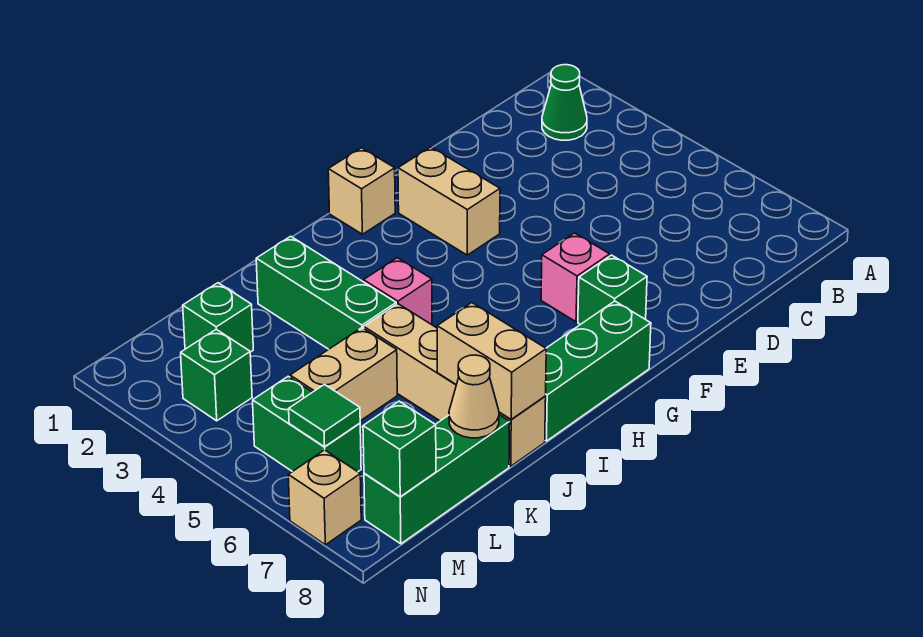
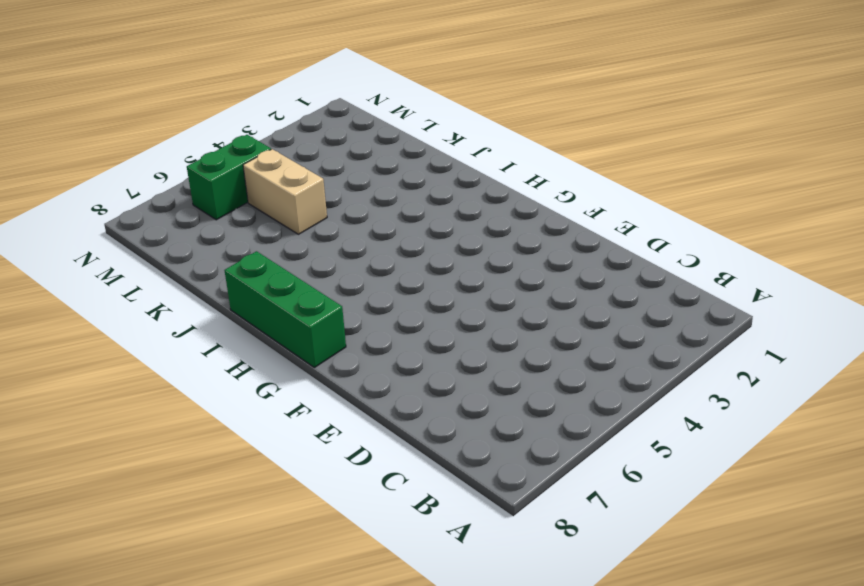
none -> green cone B2 level 1
none -> tan brick F2:F3 level 1
none -> pink brick F6 level 1

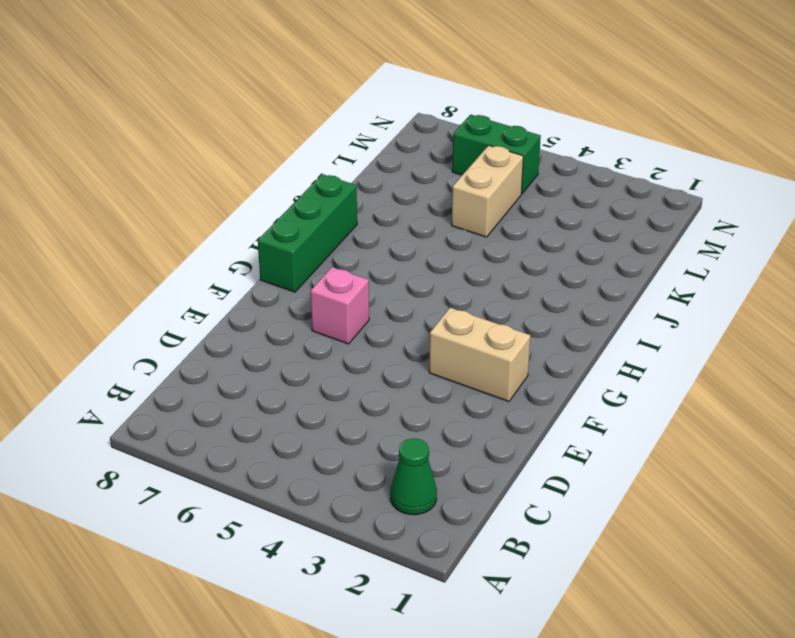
none -> green brick F7 level 1
none -> tan brick G1 level 1
none -> pink brick I4 level 1

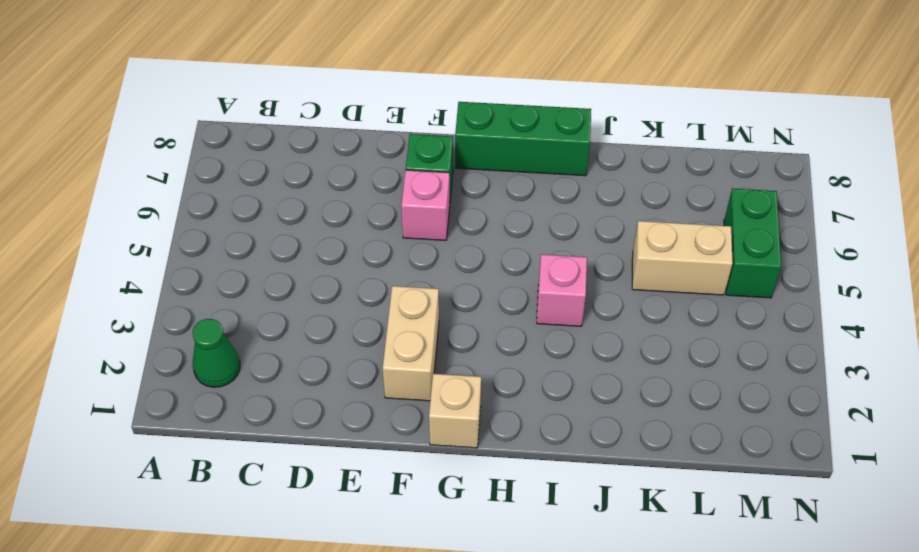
none -> green brick J2:J4 level 1
none -> tan brick J5:J8 level 1
none -> green brick K8:M8 level 1

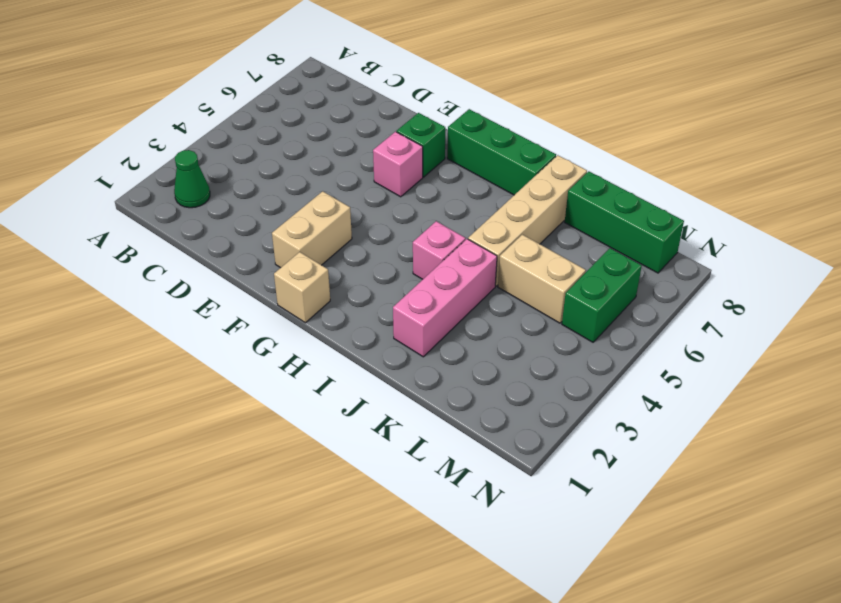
pink brick J2:J4 level 1 -> green brick J2:J4 level 1
none -> green brick L2 level 1
none -> green brick M3 level 1
none -> tan brick N7 level 1

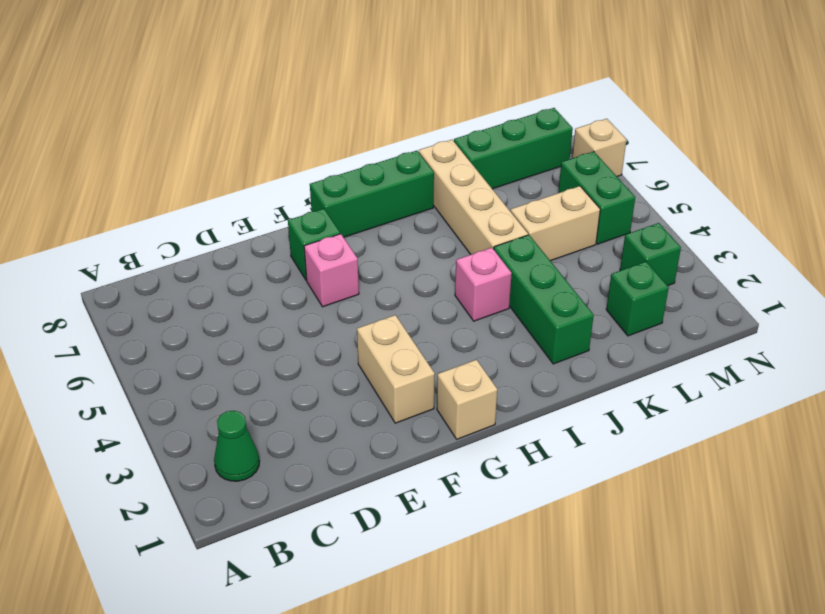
none -> tan brick J7:J8 level 2
none -> tan cone K8 level 2
none -> green tile M6 level 2

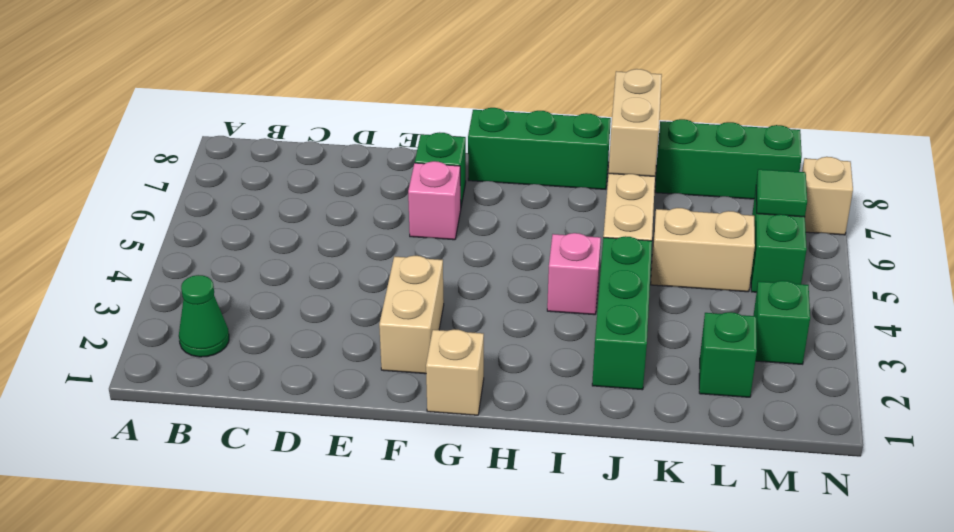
none -> tan cone K8 level 2
none -> green brick M8 level 2

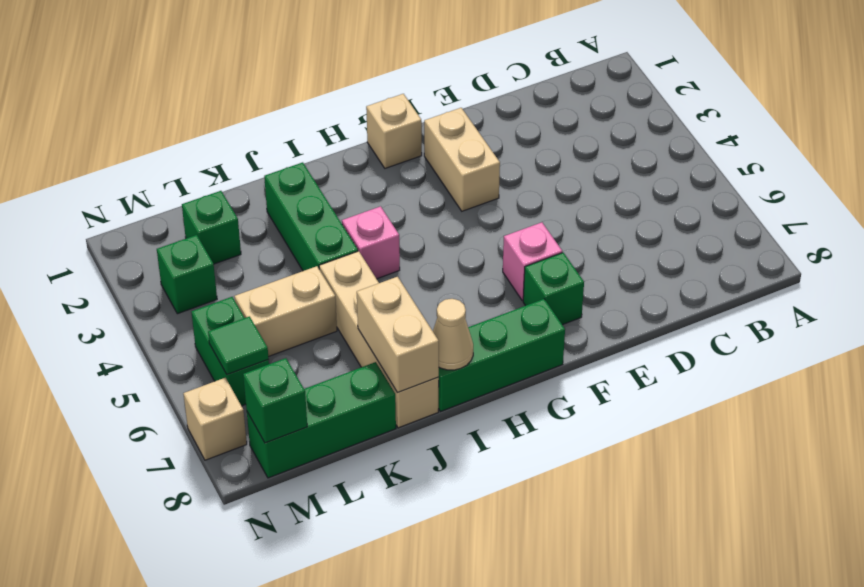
tan cone I8 level 2 -> tan cone K8 level 2
none -> green cone B2 level 1

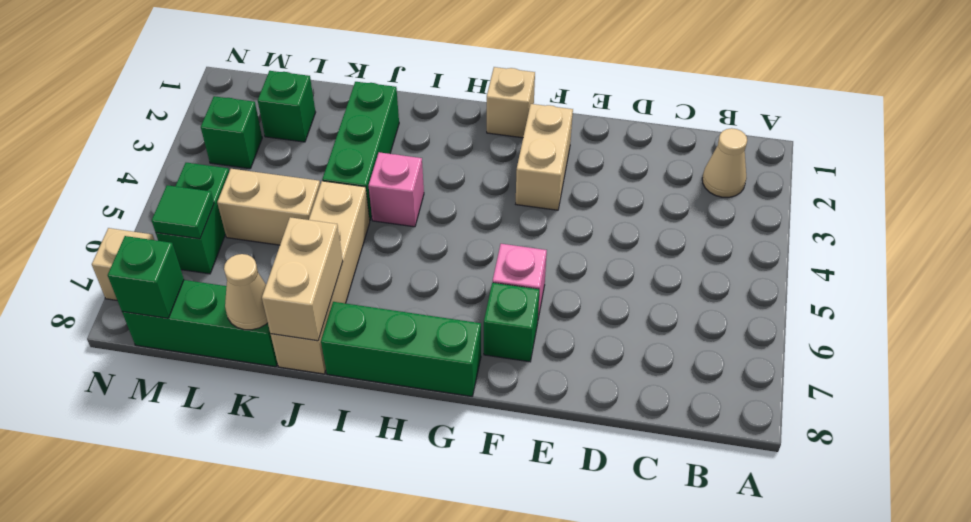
tan cone B2 level 1 -> green cone B2 level 1

